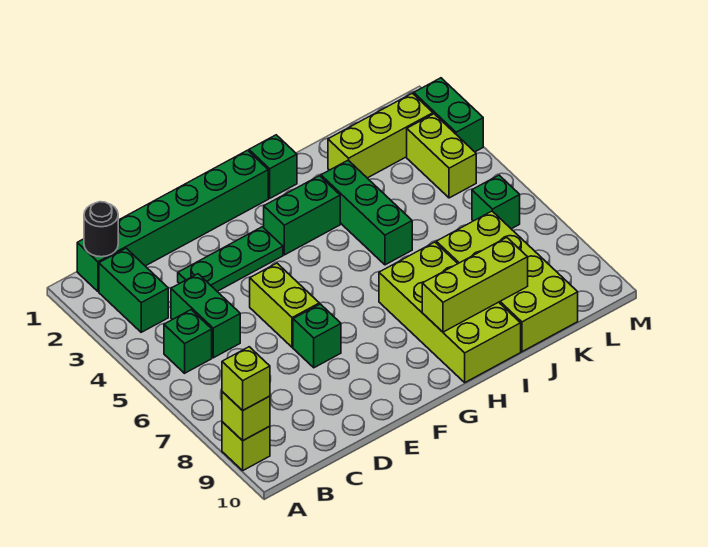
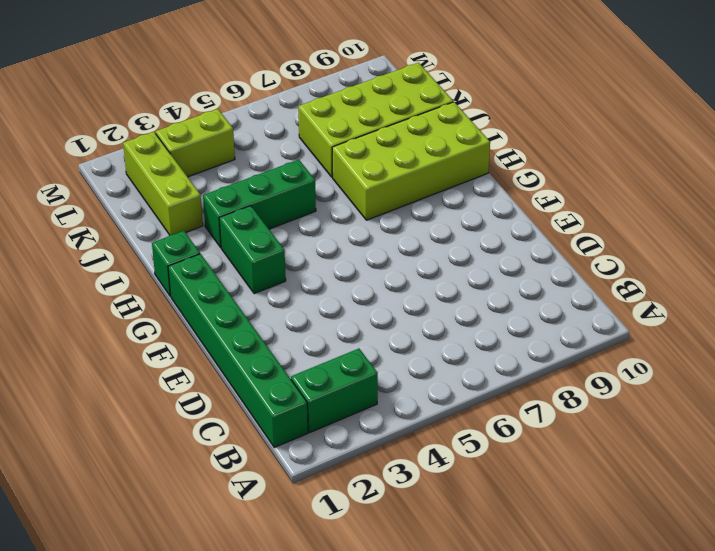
none -> lime brick A9 level 1
none -> green brick B5 level 1
none -> green brick C4:C5 level 1

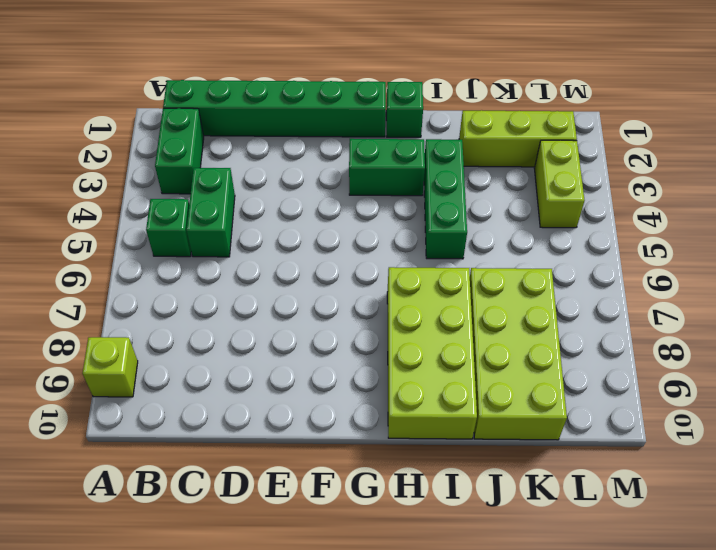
none -> green plate D3:F3 level 1
none -> lime brick E5:E6 level 1
none -> green brick E7 level 1

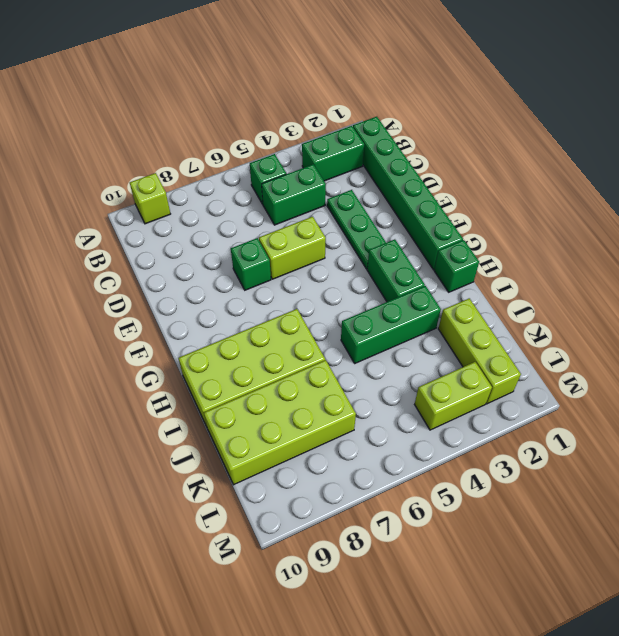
none -> green brick L6 level 1
none -> green brick M2:M3 level 1
none -> lime brick A9 level 2

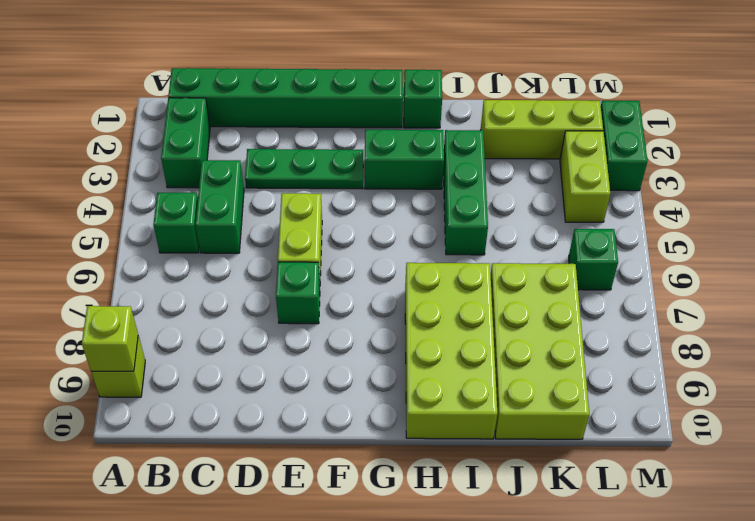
none -> black round brick B1 level 2
none -> lime brick H9:J9 level 2
none -> lime brick A9 level 3

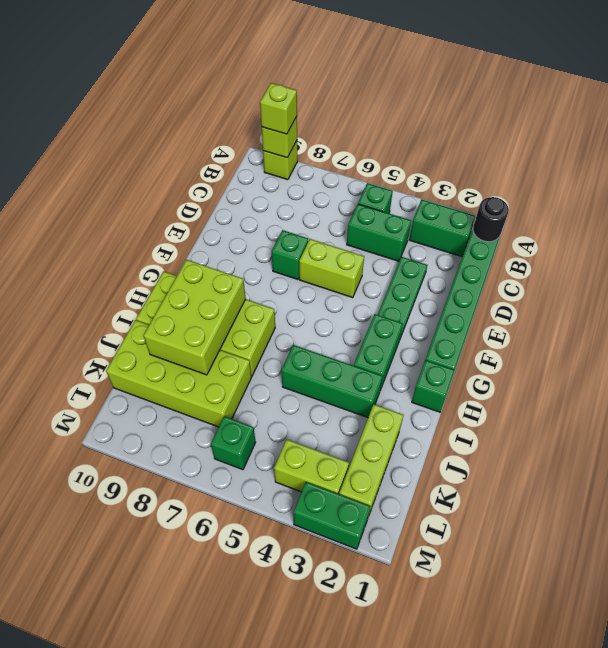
lime brick H8:J9 level 2 -> lime brick H9:J9 level 2

